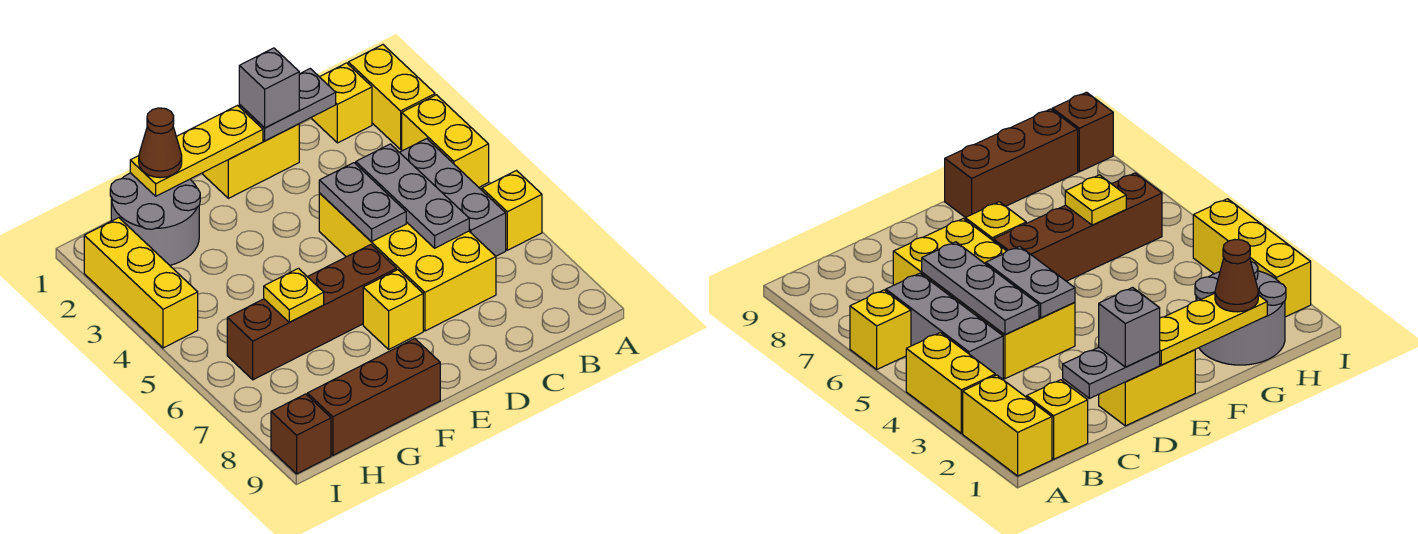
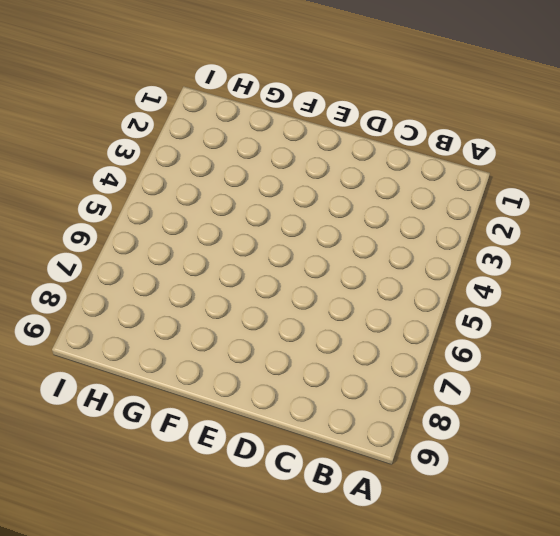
none -> yellow brick A1:A2 level 1
none -> yellow brick A3:A4 level 1
none -> yellow brick A6 level 1

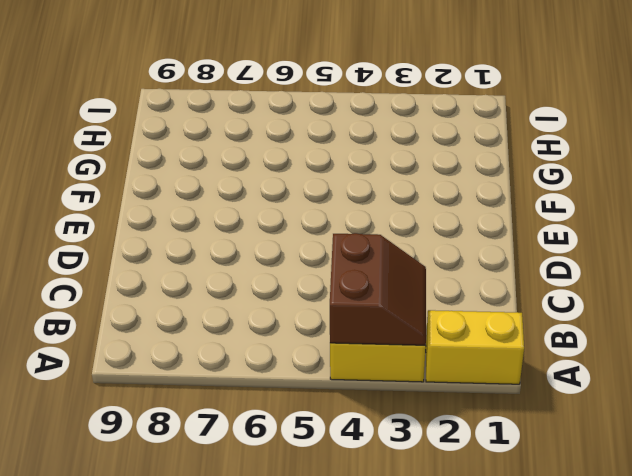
brown slope A3:B4 level 2 top 4 -> none
none -> yellow brick A6 level 1
none -> yellow brick B1 level 1
none -> grey brick B4:B6 level 1

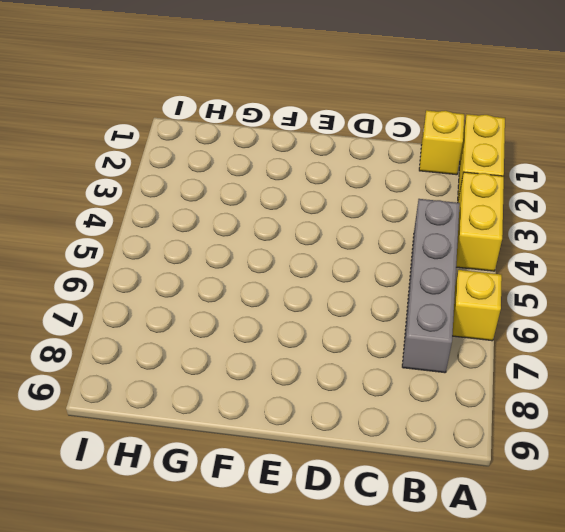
grey brick B4:B7 level 1 -> grey brick B4:B6 level 1
none -> yellow brick C4:D7 level 1
none -> yellow brick D1:E1 level 1
none -> brown brick E6:H6 level 1

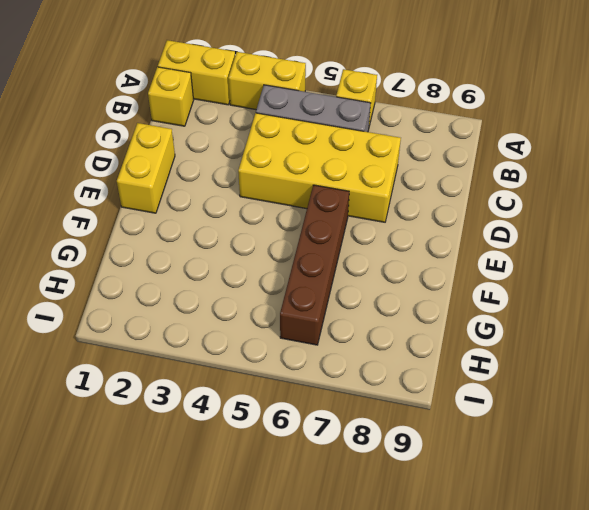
none -> yellow brick E7 level 1
none -> brown brick F9:H9 level 1
none -> grey round brick G1:H2 level 1

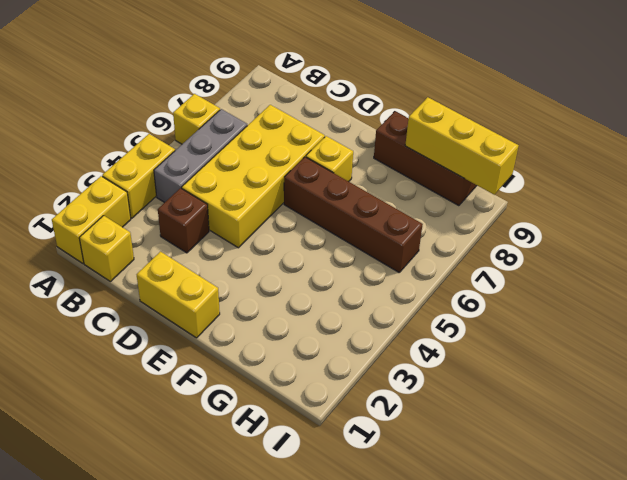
brown brick C3 level 1 -> brown brick I9 level 1
yellow brick G9:I9 level 2 -> yellow brick I2:I4 level 1
none -> grey round brick G1:H2 level 1
none -> grey plate C1:D1 level 2
none -> grey plate C4:C6 level 2

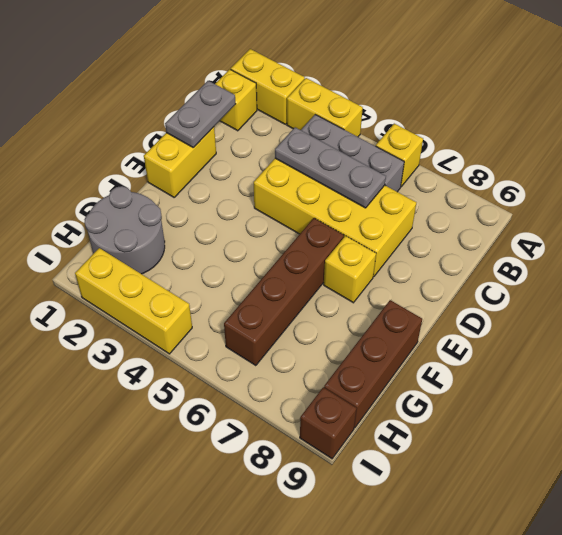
none -> grey plate D4:D5 level 2
none -> yellow plate E1:G1 level 2
none -> yellow plate G6 level 2

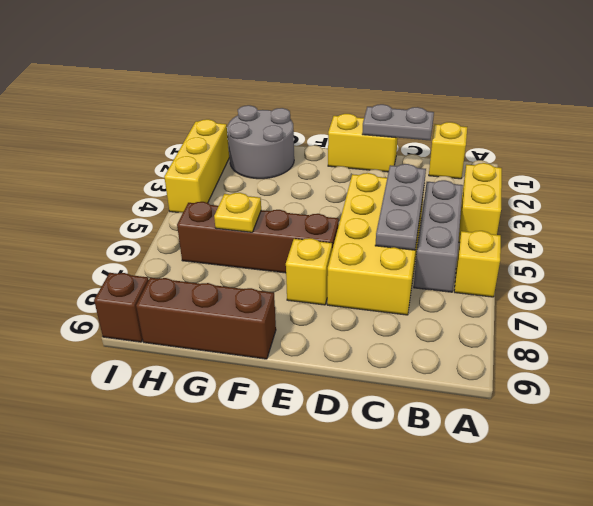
none -> yellow brick A1:A2 level 1
none -> grey plate D4:D5 level 2
none -> yellow plate E1:G1 level 2

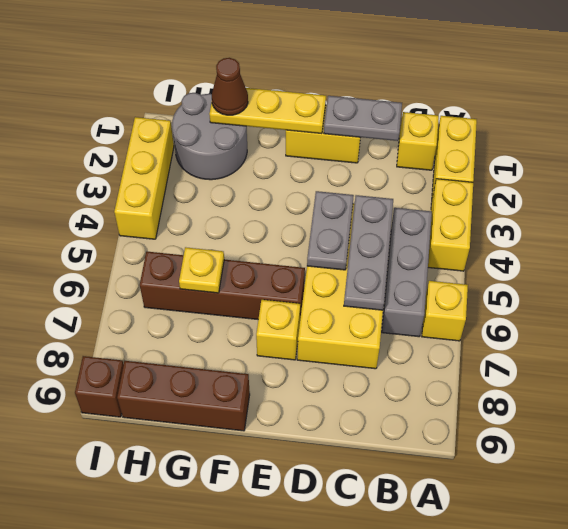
none -> grey brick D1 level 3

